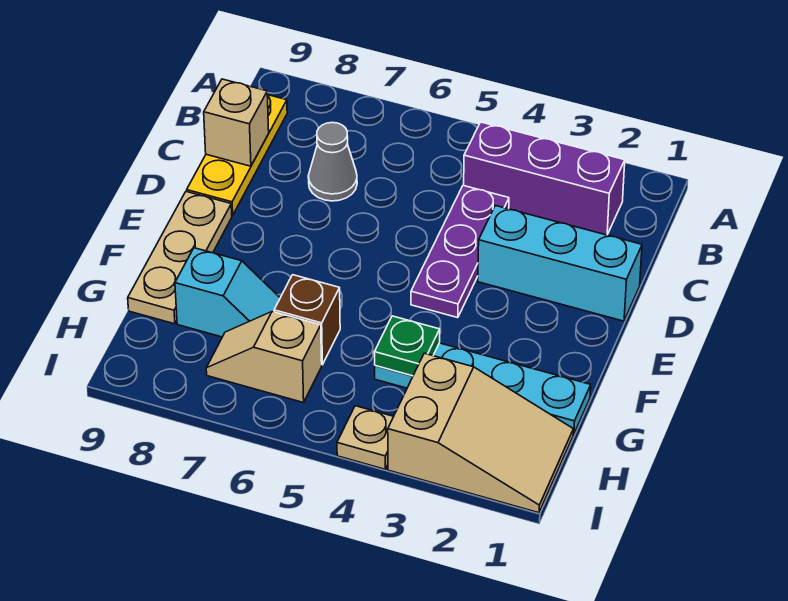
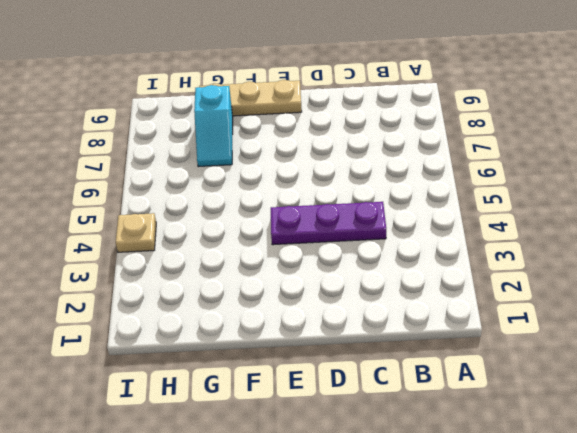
none -> purple brick B2:B4 level 1
none -> yellow plate B9:D9 level 1
none -> grey cone C7 level 1

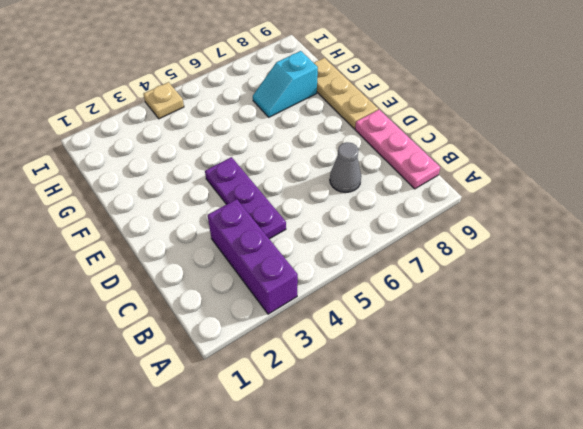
purple brick A3:C3 level 1 -> purple brick B2:B4 level 1
pink plate B9:D9 level 1 -> yellow plate B9:D9 level 1
none -> cyan brick D1:D3 level 1
none -> cyan plate G1:G4 level 1
none -> brown brick G6 level 1

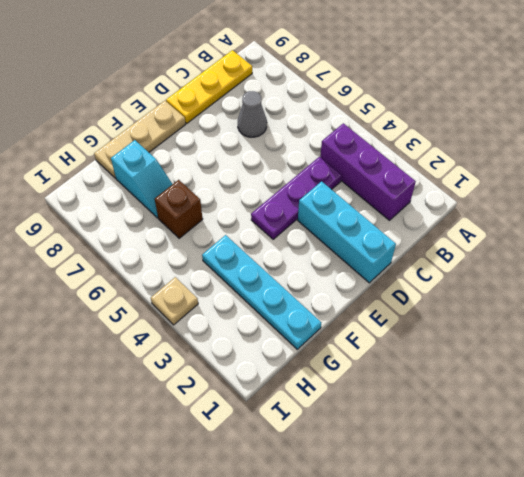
none -> tan slope H1:I3 level 1 top 3
none -> tan slope H6:H7 level 1 top 6
none -> tan brick C9 level 2

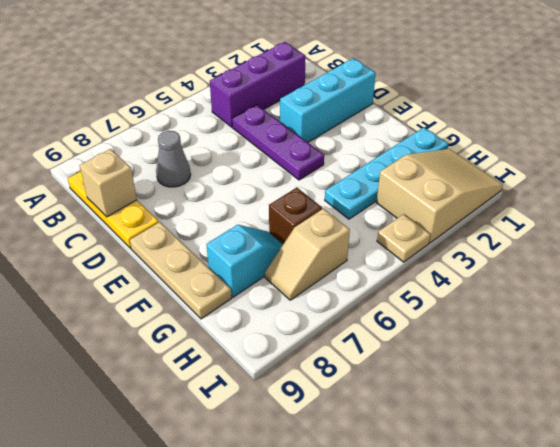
none -> green plate G4 level 2

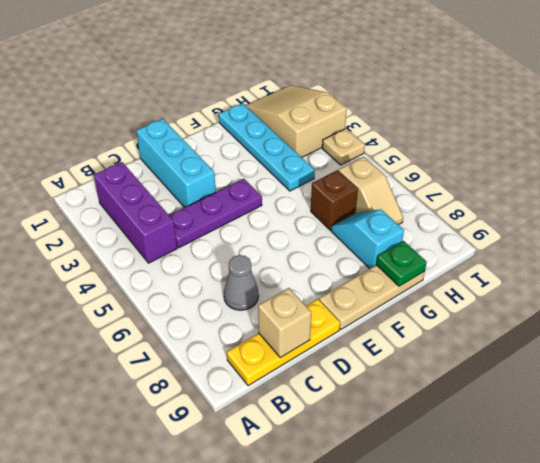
green plate G9 level 2 -> green plate G4 level 2

